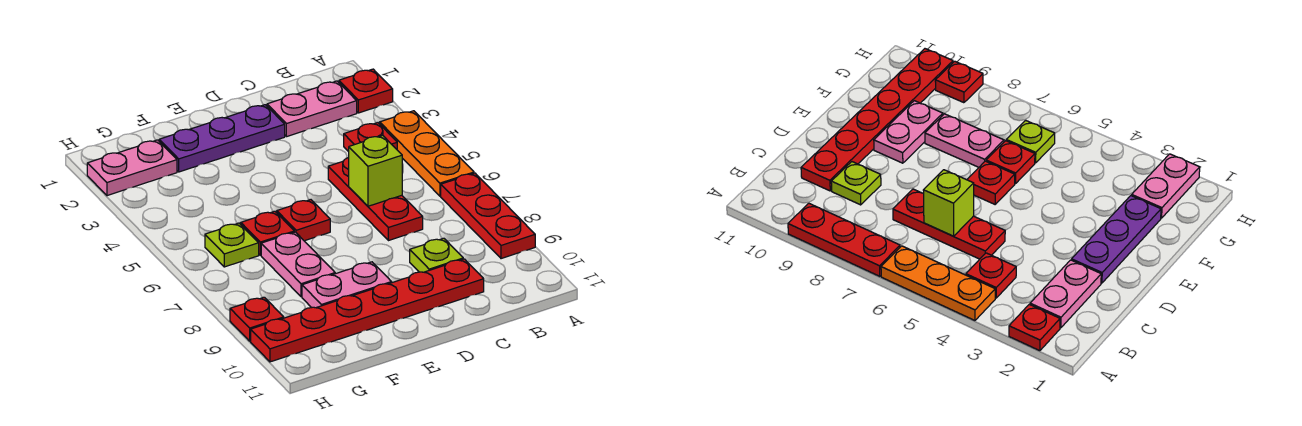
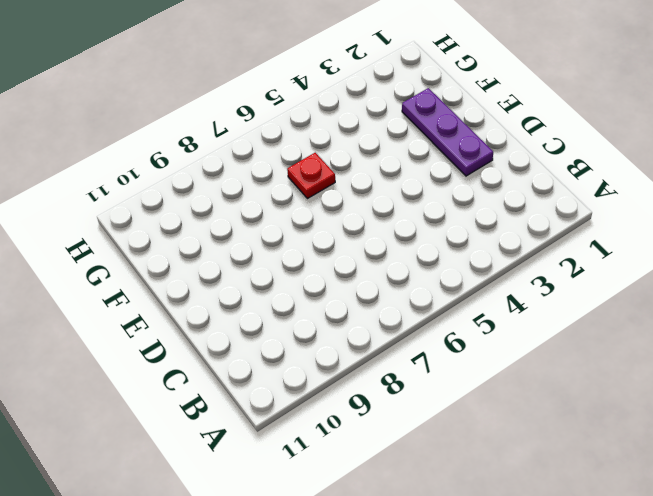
none -> red plate A2 level 1
none -> orange plate A4:A6 level 1
none -> red plate A7:A9 level 1

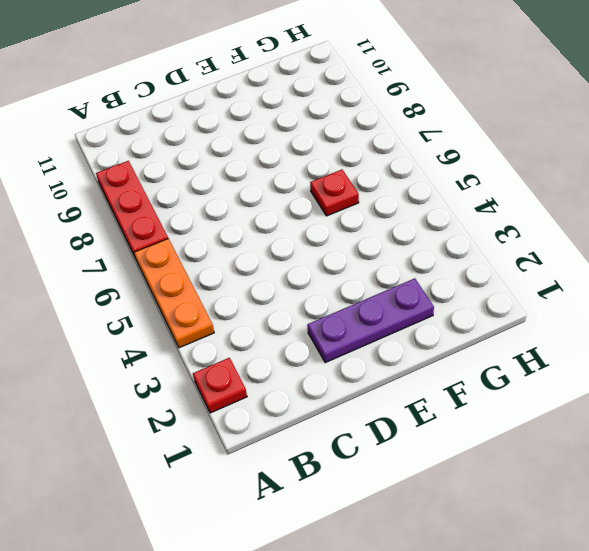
none -> pink plate B2:C2 level 1
none -> red plate B4 level 1
none -> red plate C5:C7 level 1

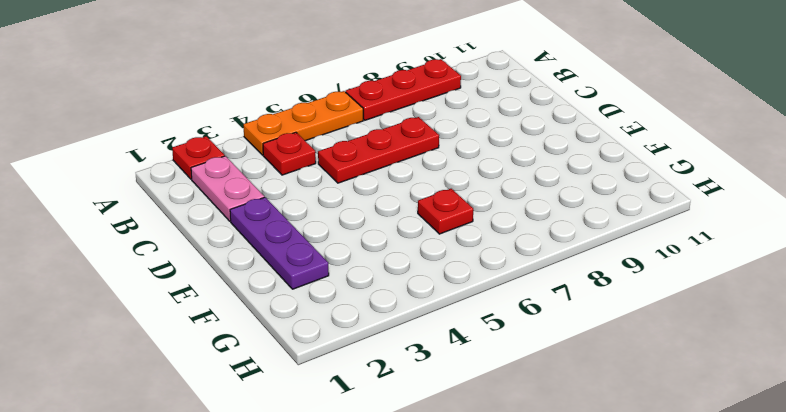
none -> lime plate C9 level 1
none -> red plate C10:H10 level 1
none -> red plate E6 level 1

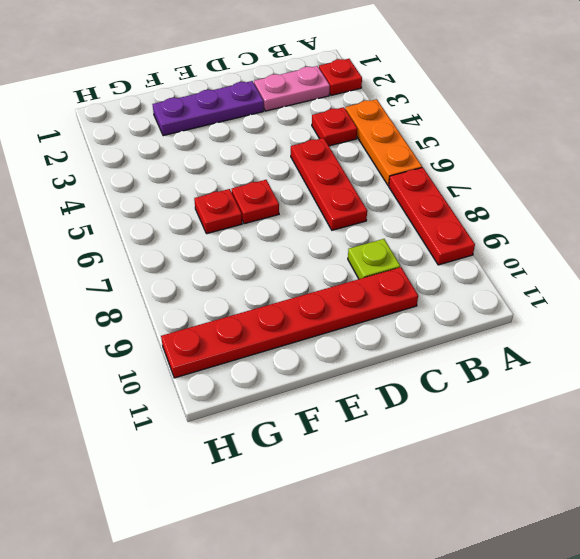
none -> pink plate E9:F9 level 1
none -> pink plate F7:F8 level 1
none -> pink plate G2:H2 level 1

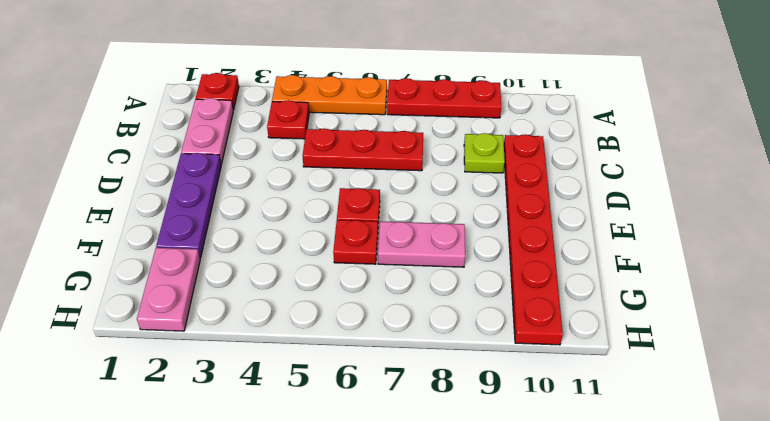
none -> pink plate E9:F9 level 1
none -> lime plate G6 level 1
none -> red plate H9 level 1

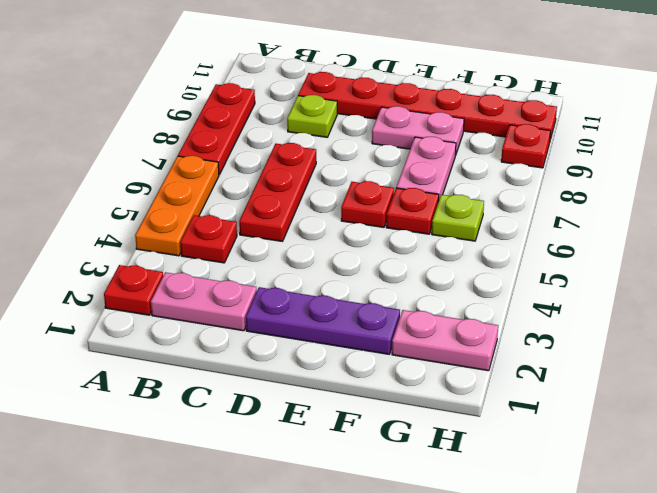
none -> lime brick C6 level 2

